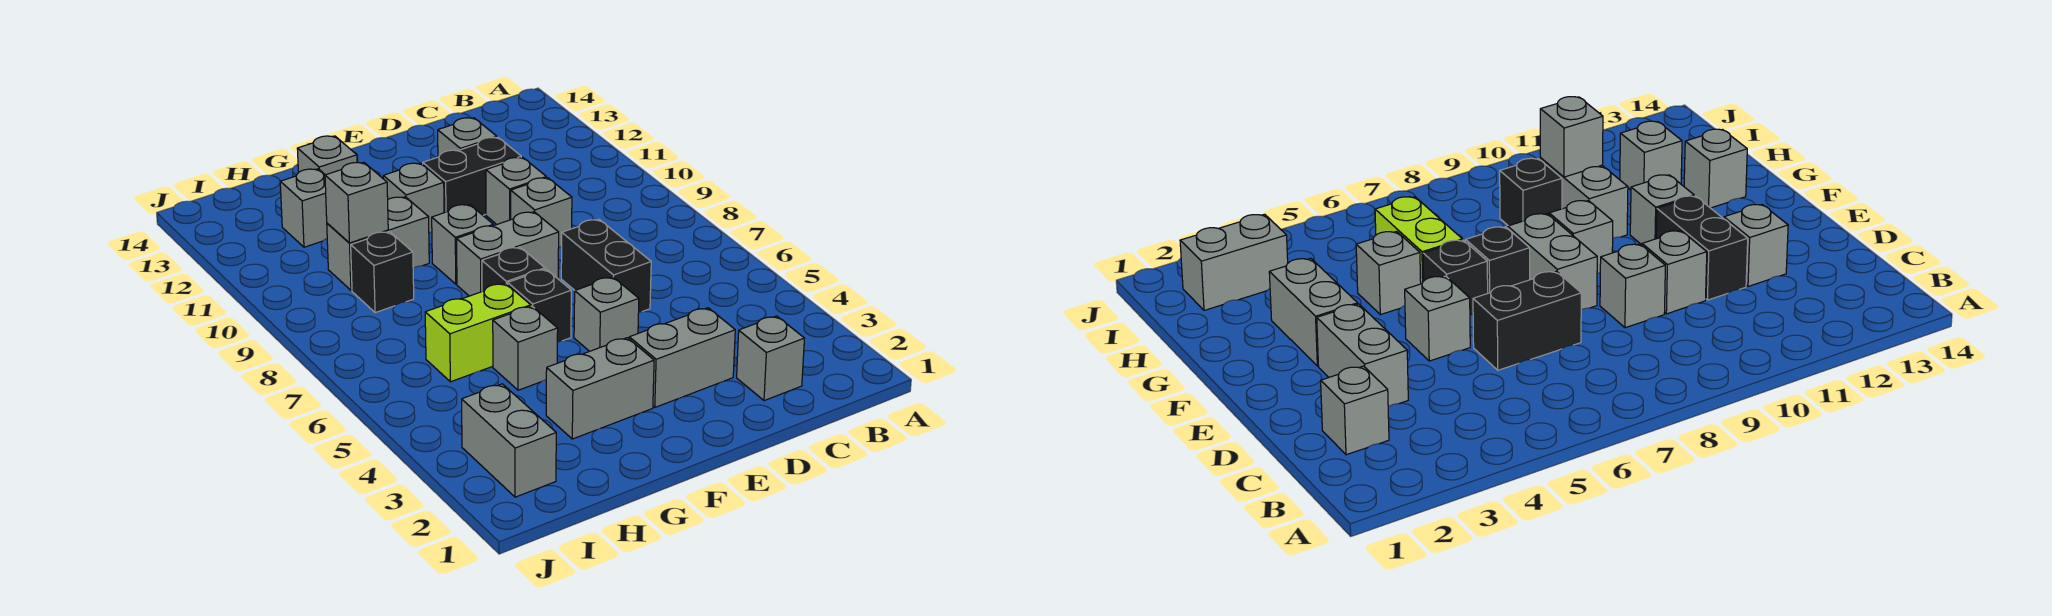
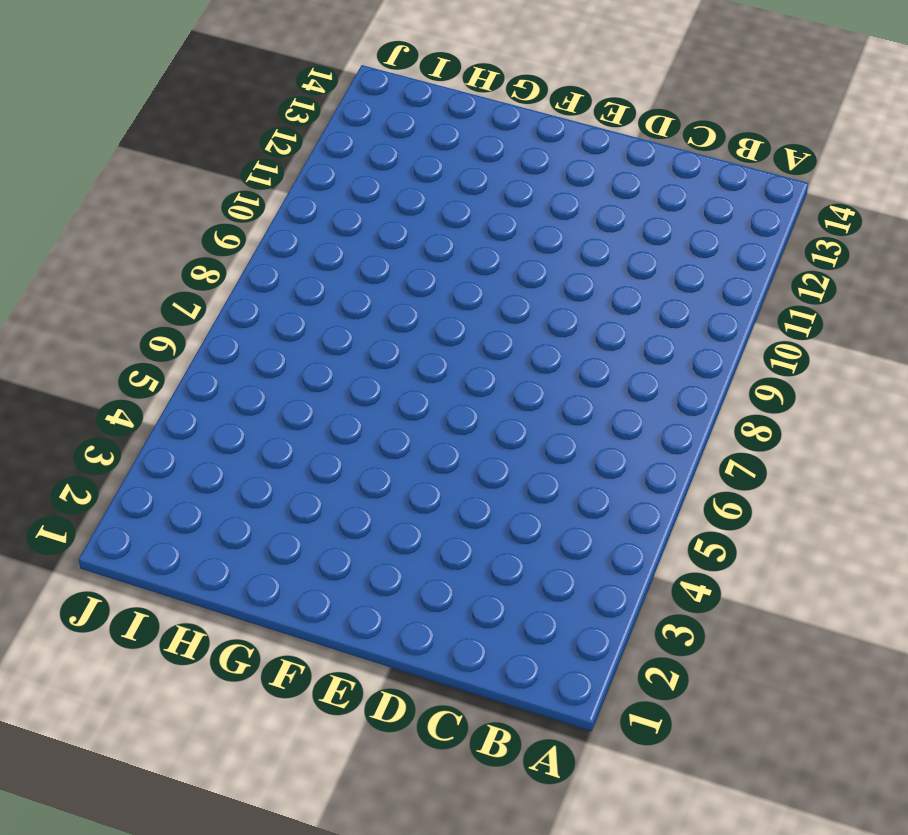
none -> grey brick C2 level 1
none -> grey brick D3:E3 level 1
none -> black brick D6:D7 level 1

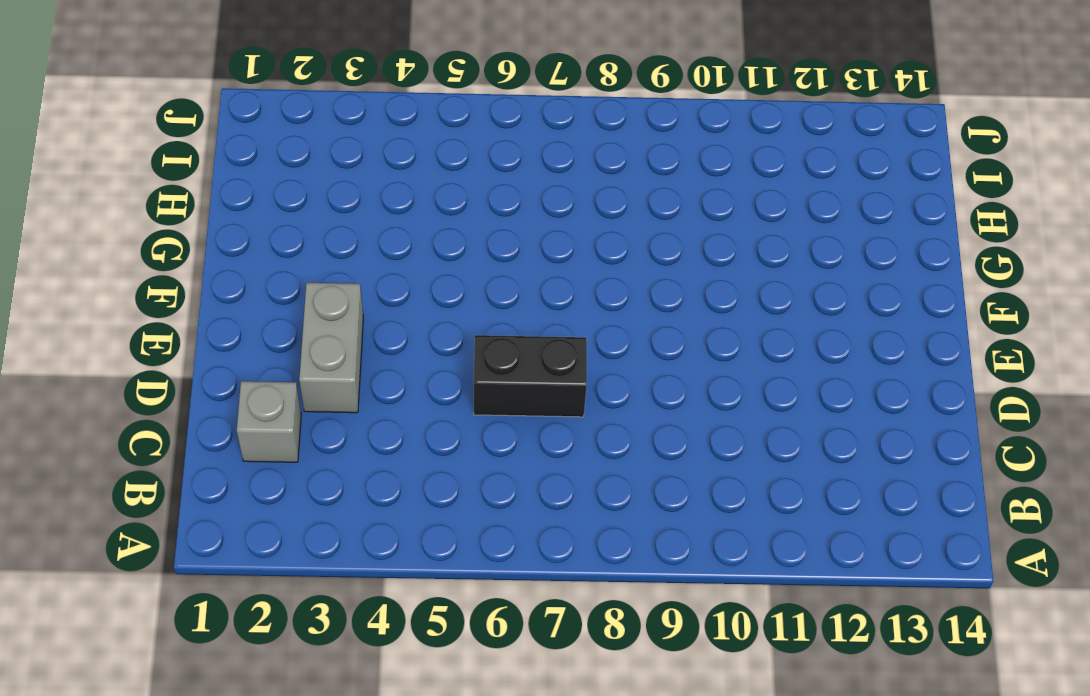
none -> grey brick D9 level 1
none -> grey brick D10 level 1
none -> black brick D11:E11 level 1

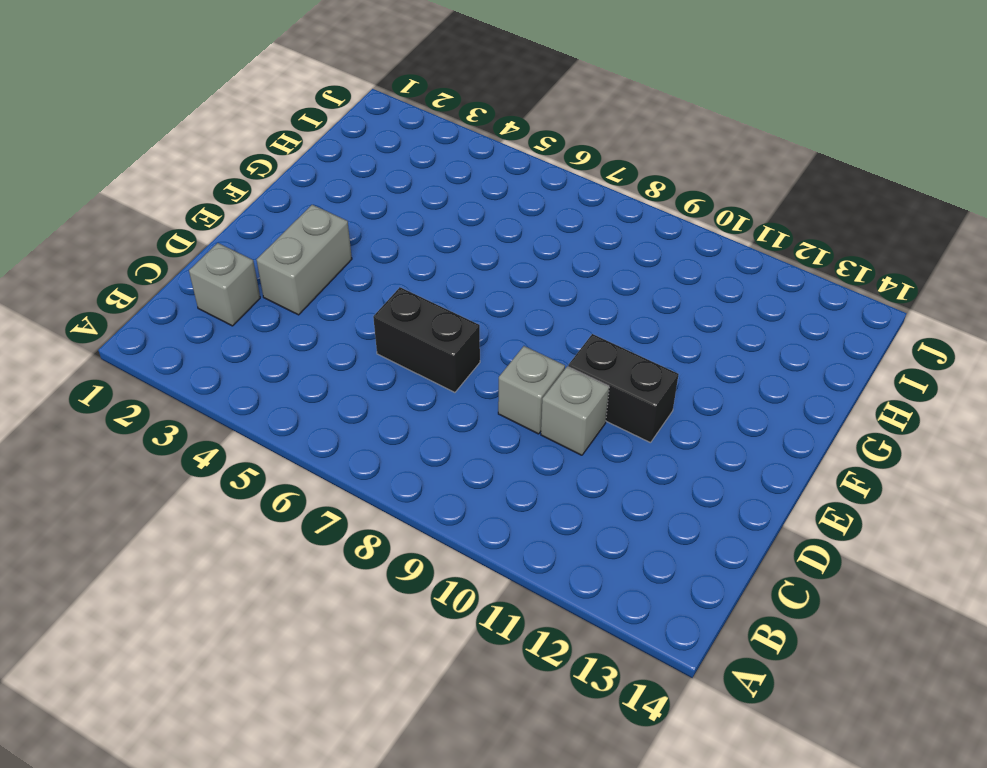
black brick E10:E11 level 1 -> black brick D11:E11 level 1
none -> grey brick D12 level 1
none -> grey brick E5 level 1
none -> grey brick E8:F8 level 1

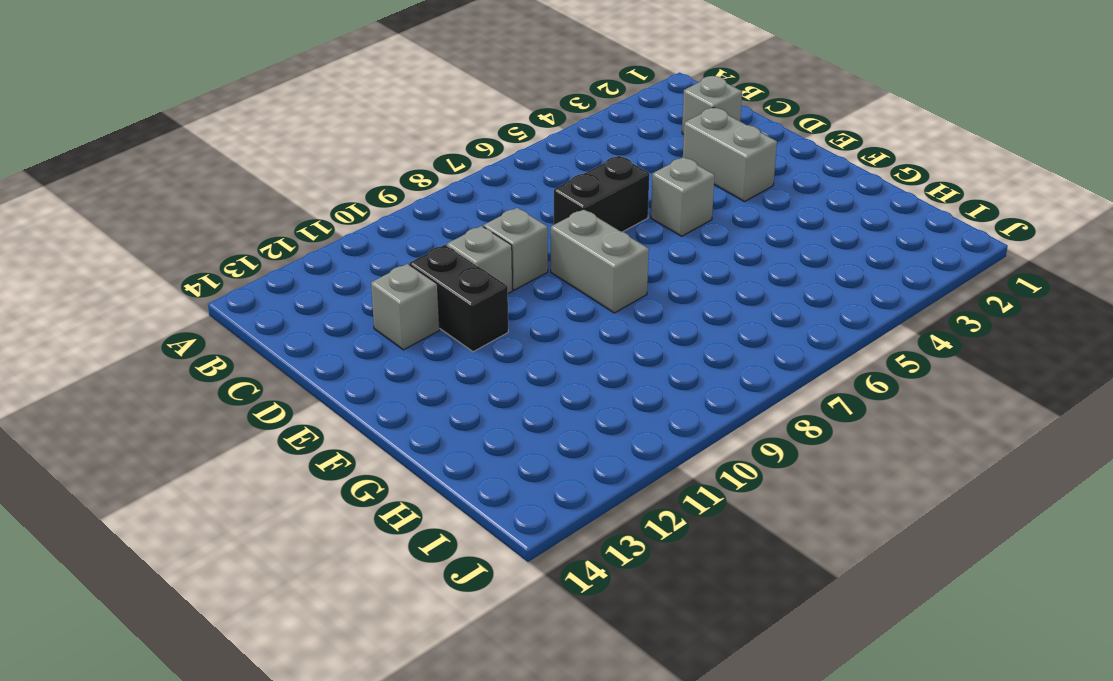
none -> grey brick F3:G3 level 1
none -> black brick F6 level 1
none -> black brick F7 level 1

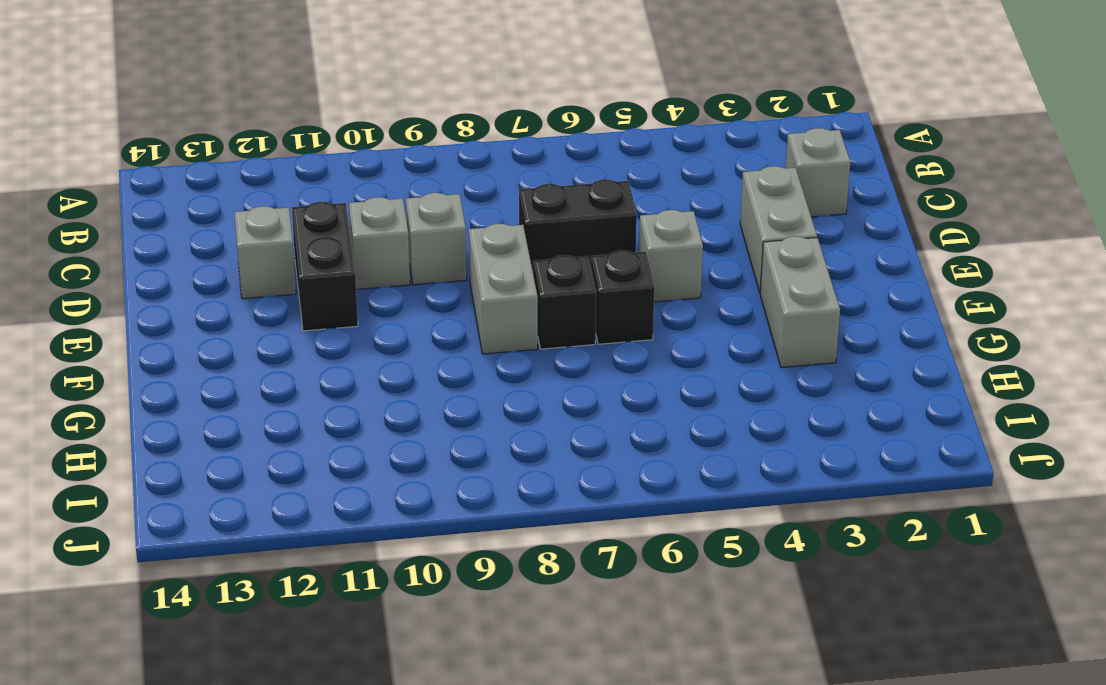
none -> grey brick F9 level 1
none -> grey brick F11 level 1
none -> grey brick G5 level 1

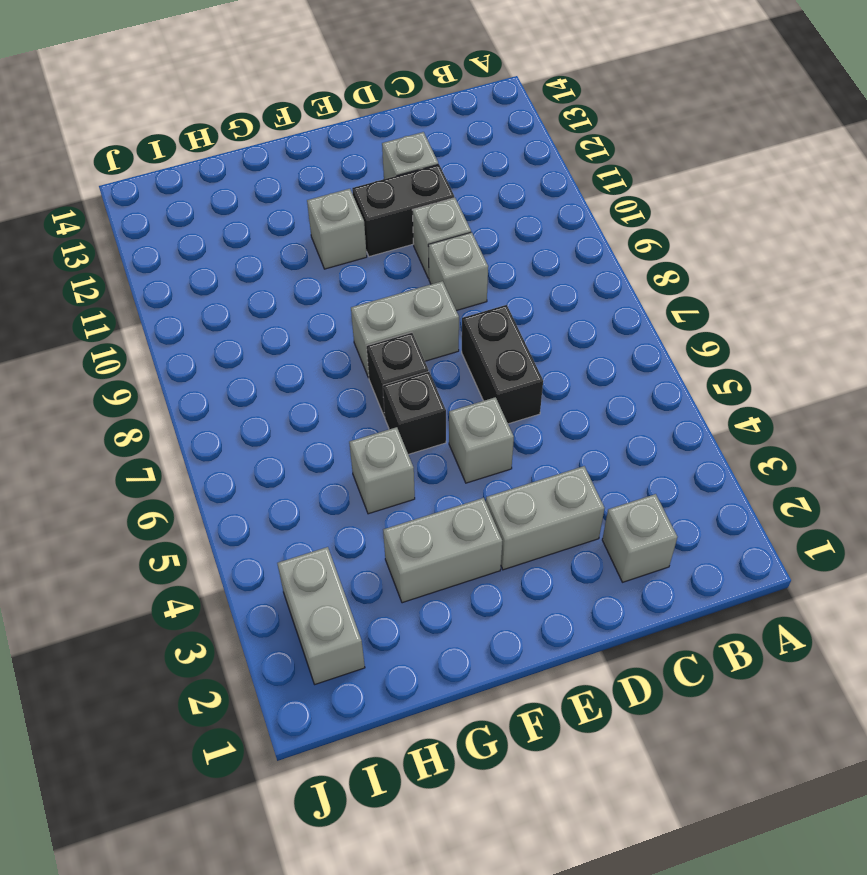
none -> grey brick F9 level 1
none -> lime brick G6:H6 level 1
none -> grey brick G10:H10 level 1

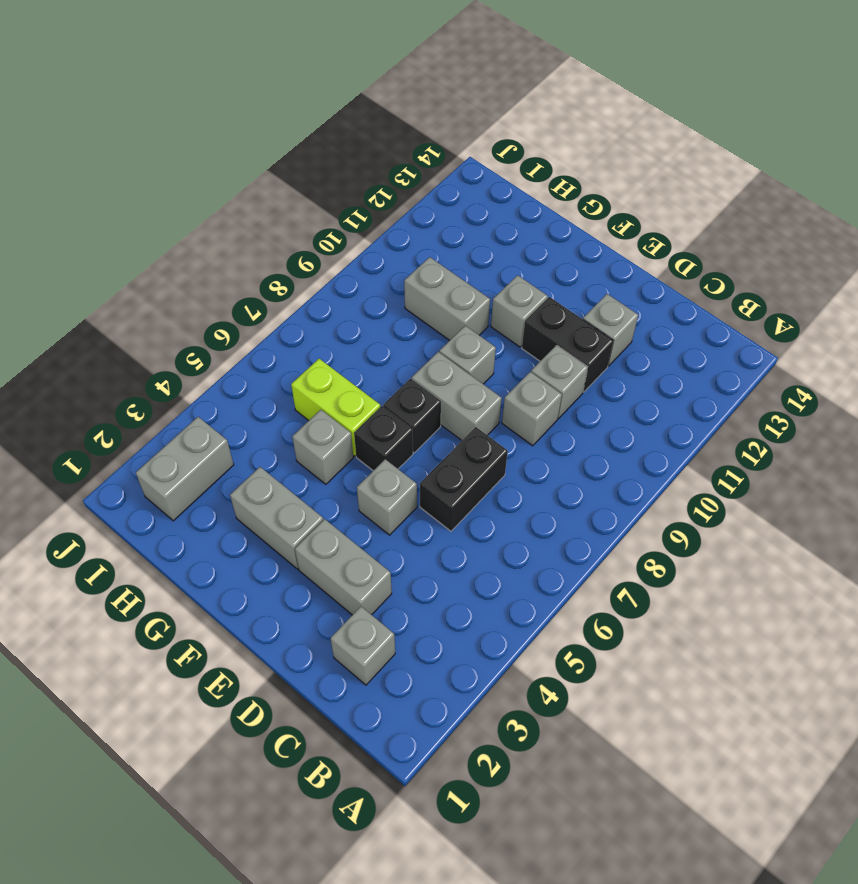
none -> grey brick G13 level 1
none -> black brick H9 level 1
none -> grey brick H12 level 1

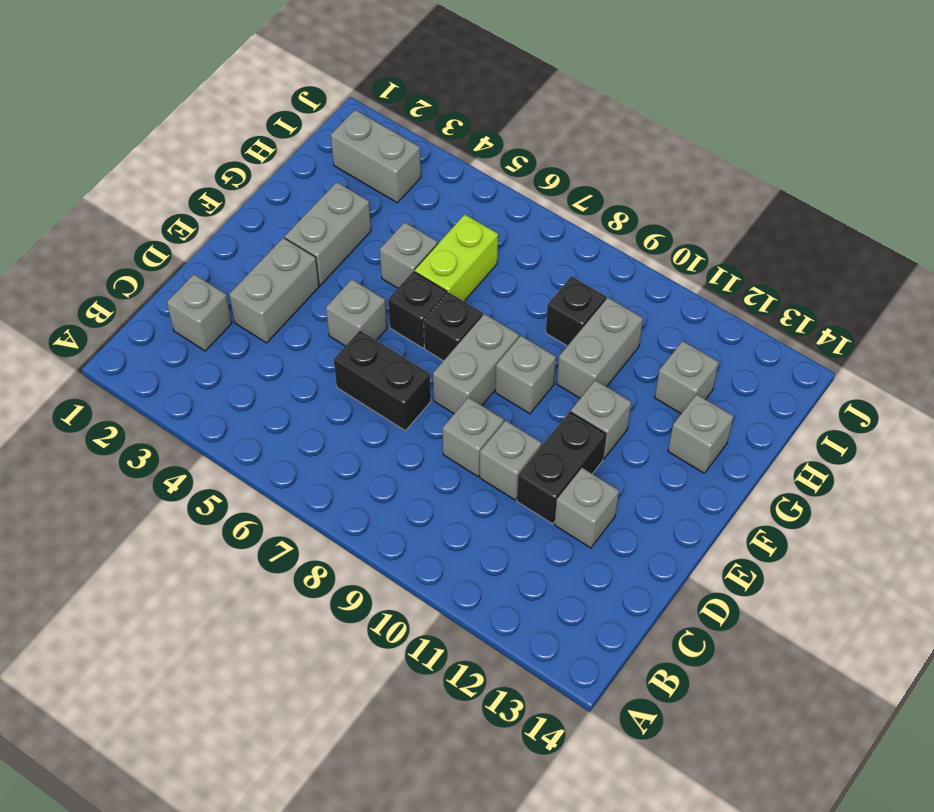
none -> grey brick H10 level 2

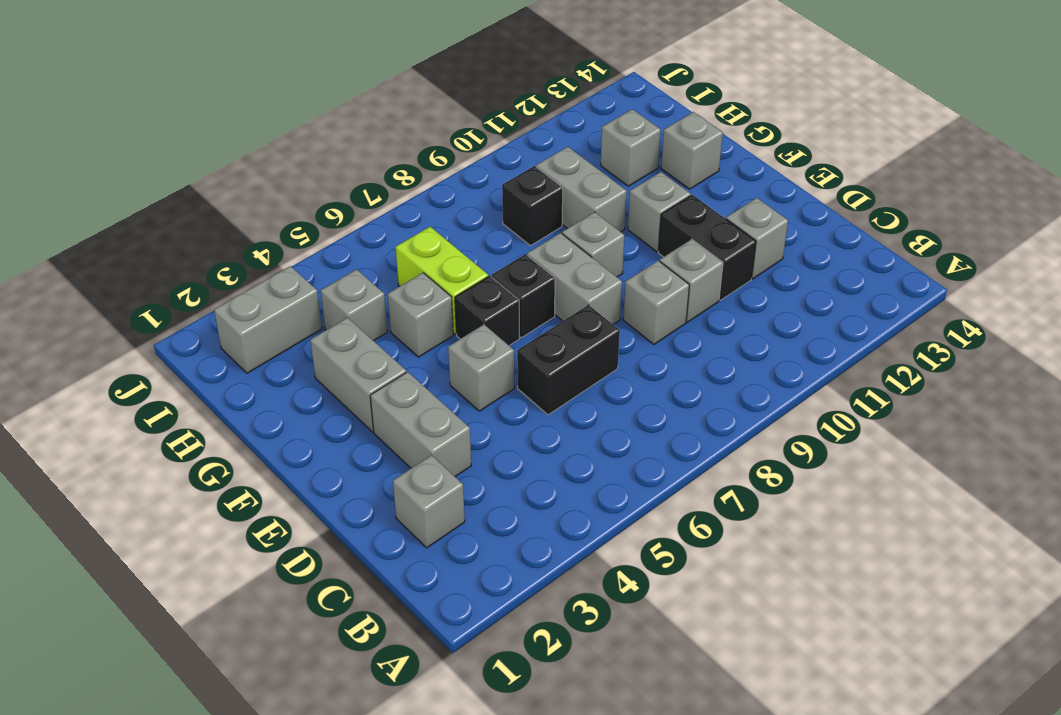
grey brick H4 level 1 -> grey brick H10 level 2

